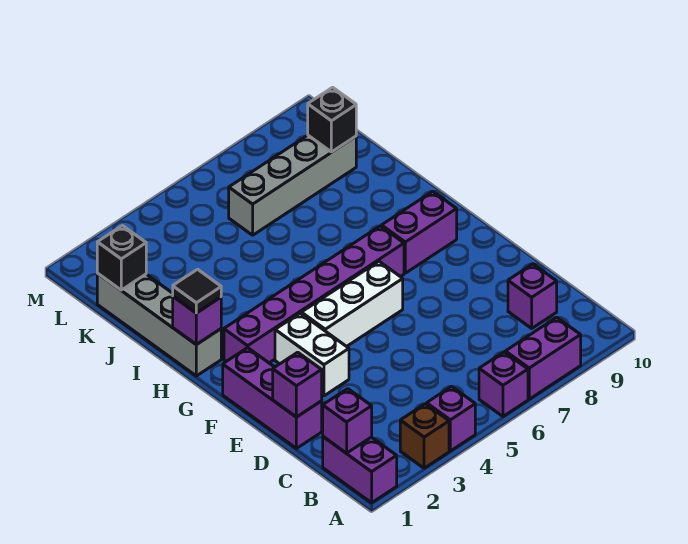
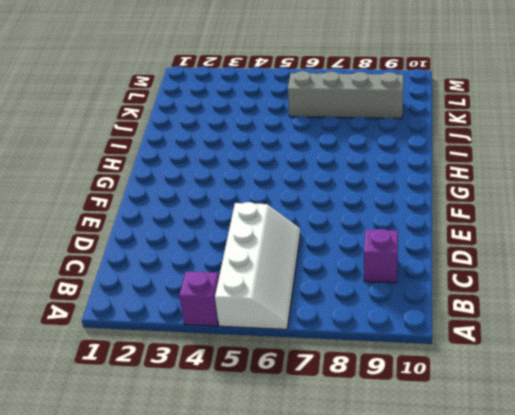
white slope A5:D6 level 1 top 5 -> purple brick A6 level 1
none -> purple brick A1:B1 level 1
none -> brown brick A3 level 1
none -> purple brick A7:A8 level 1

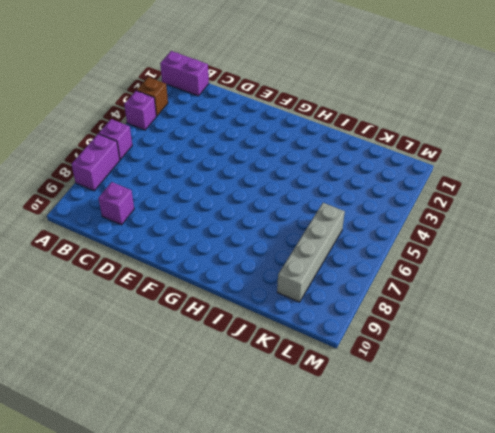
none -> purple brick D1:F1 level 1
none -> white brick E3:F3 level 1
none -> white brick F4:F6 level 1

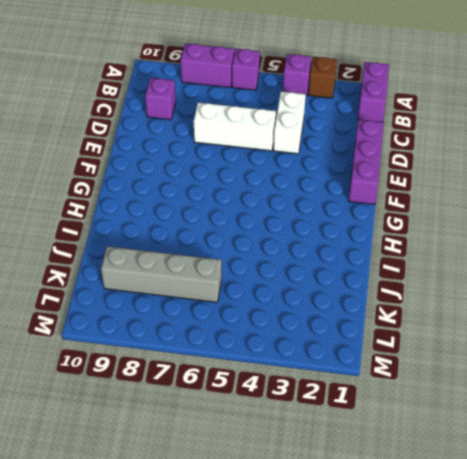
white brick C4:D4 level 1 -> white brick E3:F3 level 1
white brick D5:D7 level 1 -> white brick F4:F6 level 1
none -> purple brick G2:G7 level 1
none -> purple brick G8:G9 level 1
none -> grey brick H1:K1 level 1

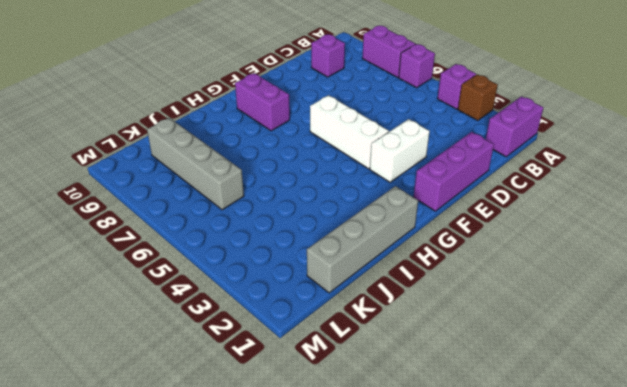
none -> purple brick G2:G7 level 1
none -> purple brick B1 level 2
none -> purple brick D1 level 2

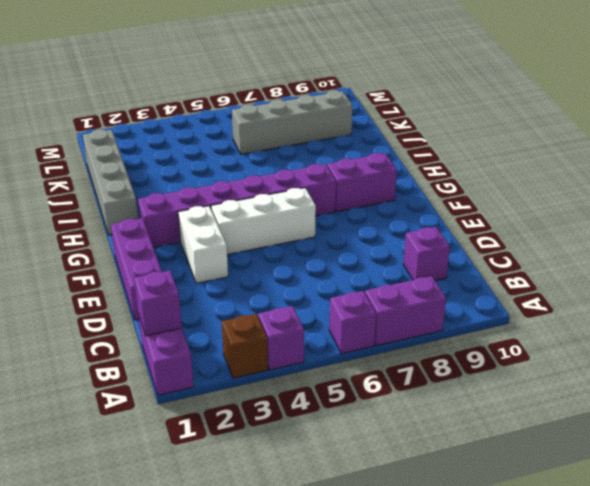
none -> purple brick D1 level 2
none -> purple brick H1 level 2
none -> black brick K1 level 2

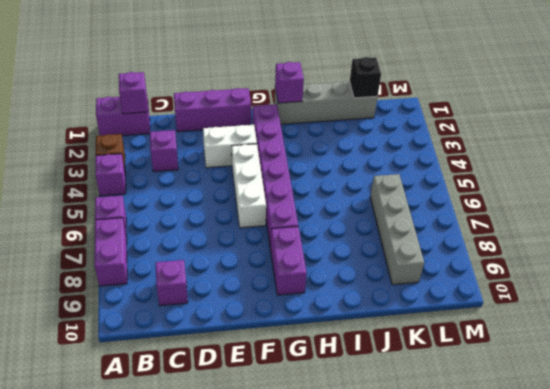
purple brick C3 level 1 -> purple brick D1 level 2
none -> black brick K9 level 2
none -> black tile H1 level 3

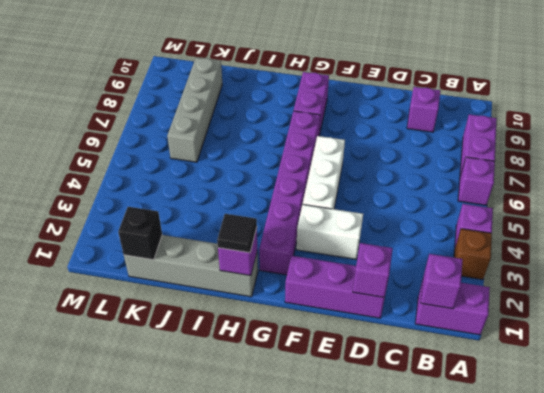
none -> black brick K9 level 2

